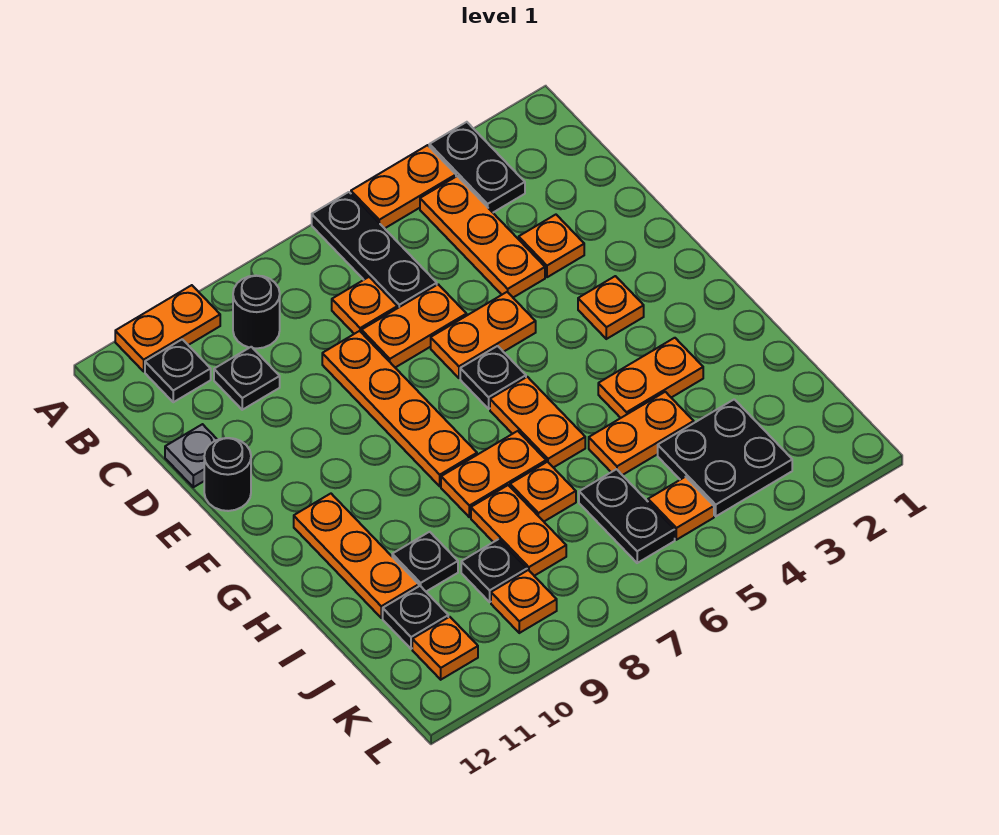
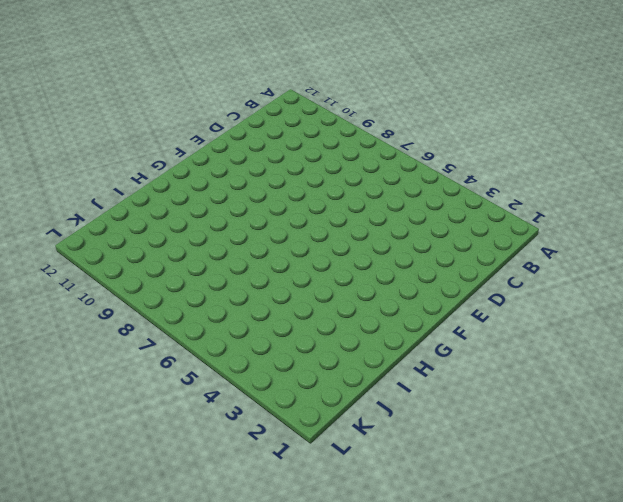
none -> black plate A3:B3 level 1
none -> orange plate A4:A5 level 1
none -> black plate A6:C6 level 1
none -> orange plate A10:A11 level 1

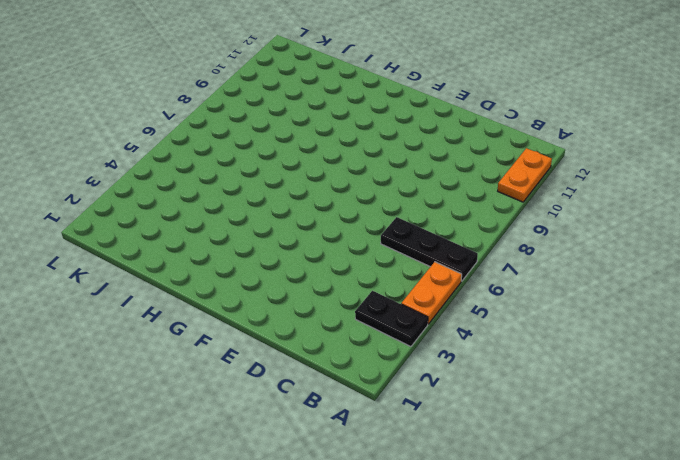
none -> orange plate B4:D4 level 1
none -> black round brick B9 level 1
none -> black plate B11 level 1
none -> orange plate C7 level 1

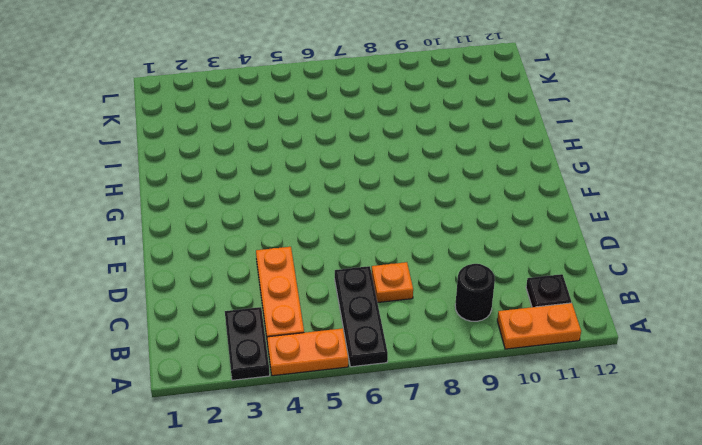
none -> black plate C10 level 1
none -> orange plate D3 level 1
none -> orange plate D6:D7 level 1
none -> orange plate D8:G8 level 1

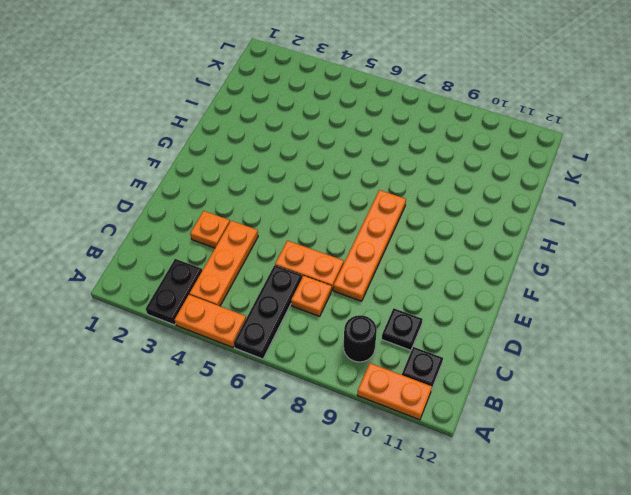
none -> grey plate D12 level 1
none -> orange plate E5:E6 level 1
none -> black round brick E12 level 1
none -> orange plate F3 level 1

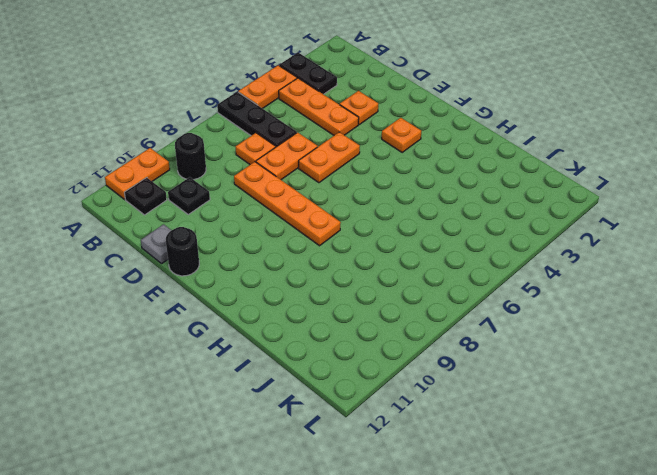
none -> black plate F6 level 1
none -> orange plate G6:H6 level 1
none -> orange plate G11:I11 level 1
none -> orange plate H3:H4 level 1

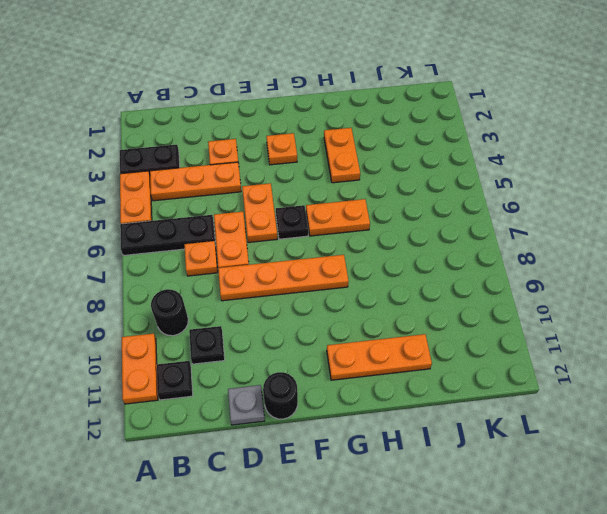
none -> orange plate H7:H8 level 1
none -> orange plate I4:I5 level 1
none -> orange plate I7 level 1
none -> orange plate I8:J8 level 1

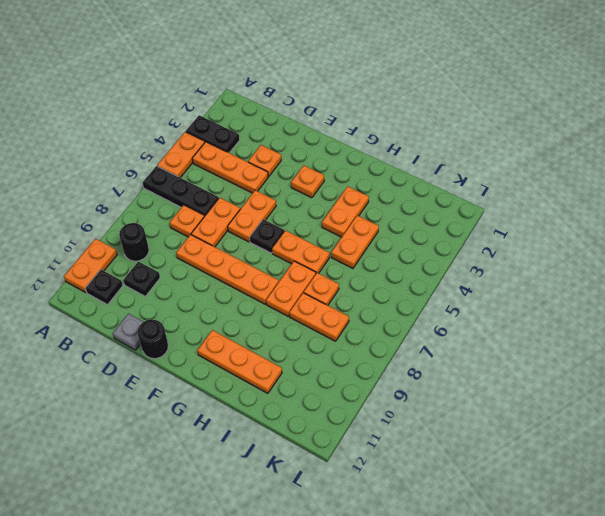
none -> black plate I10 level 1
none -> black plate J3:K4 level 1
none -> black plate J6:K6 level 1
none -> black plate J9 level 1

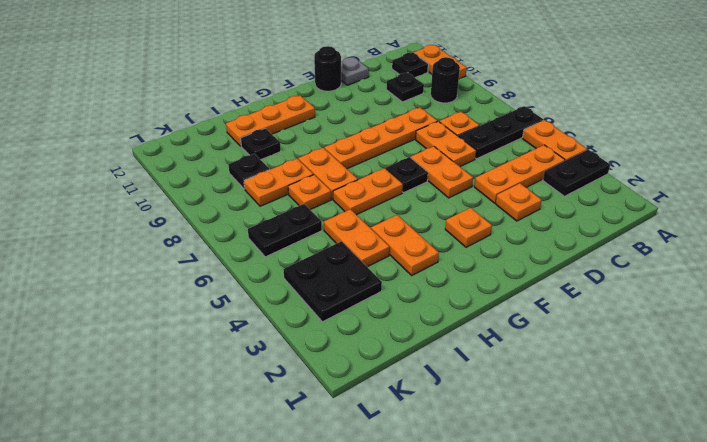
none -> black plate J11 level 1
none -> orange plate K5 level 1
none -> orange plate K9 level 1
none -> orange plate K11 level 1

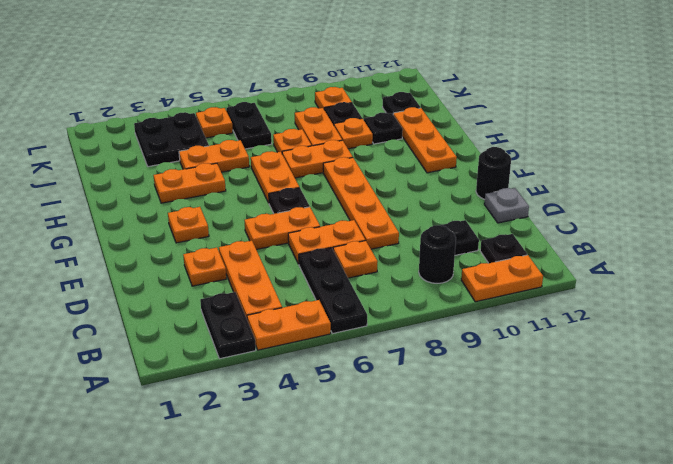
orange plate I9 level 1 -> orange plate K11 level 1

